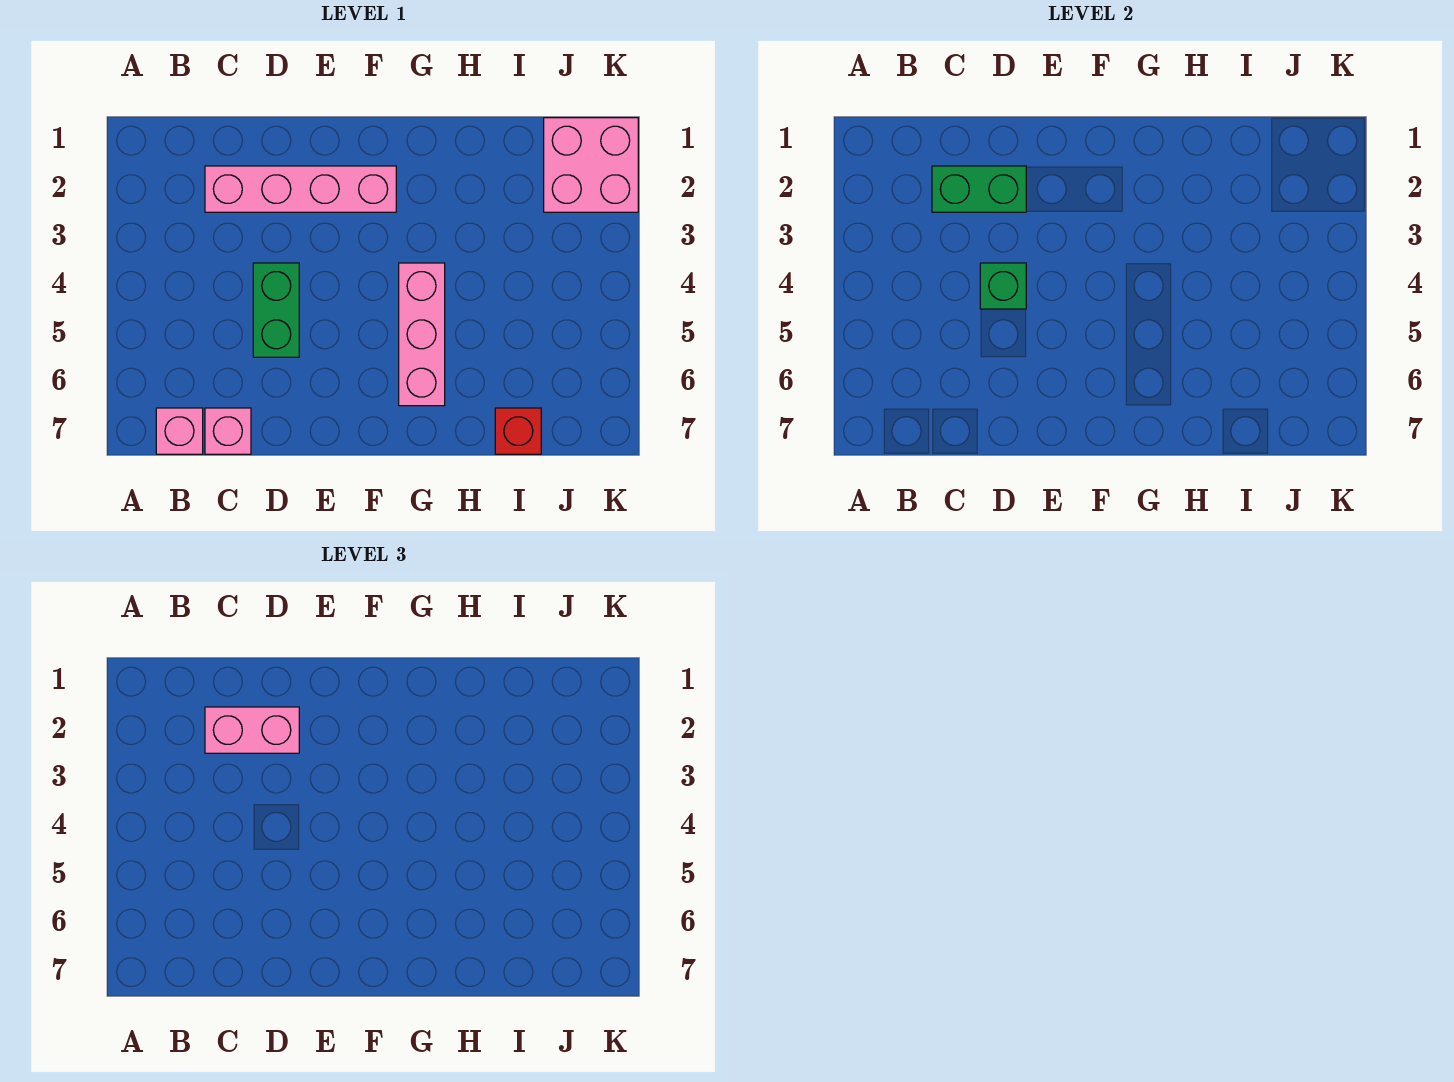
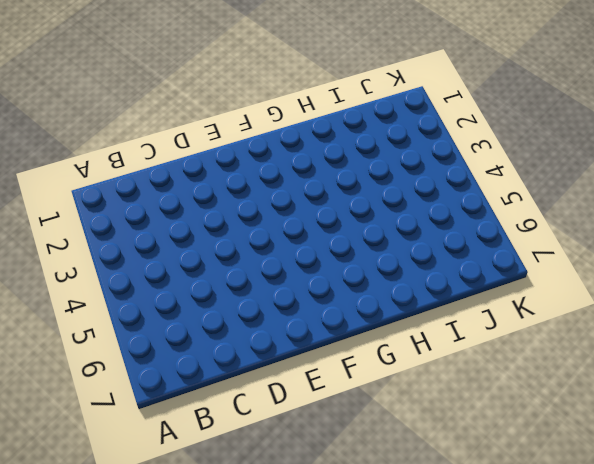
none -> pink brick B7 level 1
none -> pink brick C2:F2 level 1

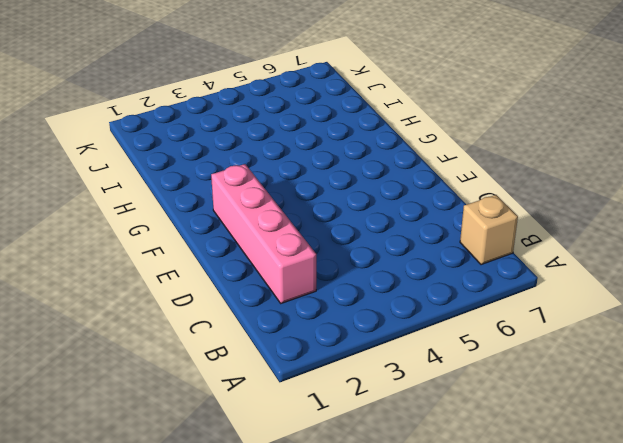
tan brick B7 level 1 -> pink brick B7 level 1
none -> pink brick C7 level 1
none -> green brick D4:D5 level 1

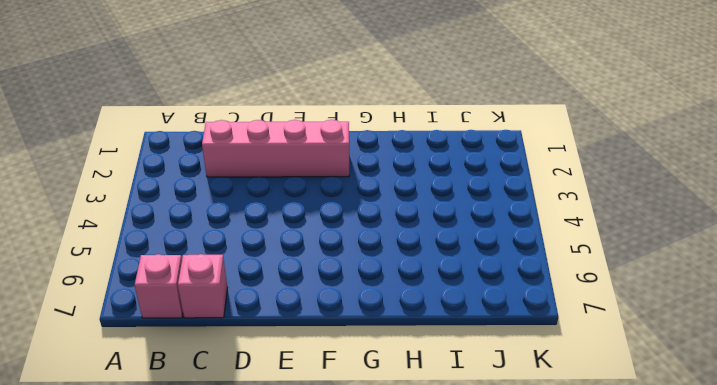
none -> green brick D4:D5 level 1
none -> pink brick G4:G6 level 1

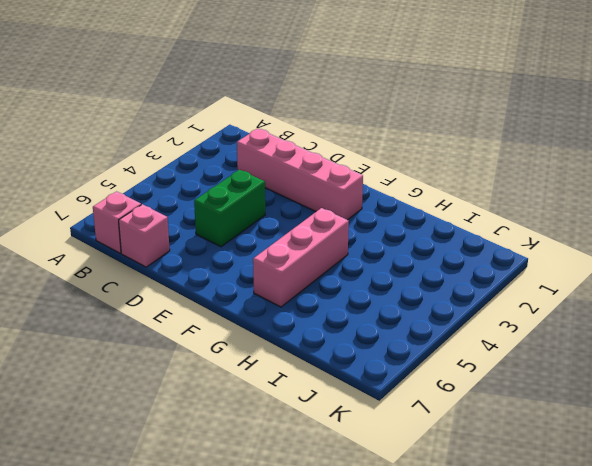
none -> red brick I7 level 1
none -> pink brick J1:K2 level 1

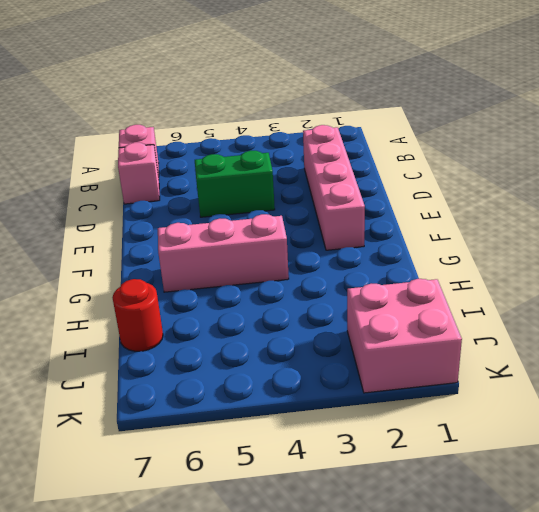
red round brick I7 level 1 -> red brick I7 level 1
none -> green brick C2:D2 level 2
none -> green brick D4 level 2

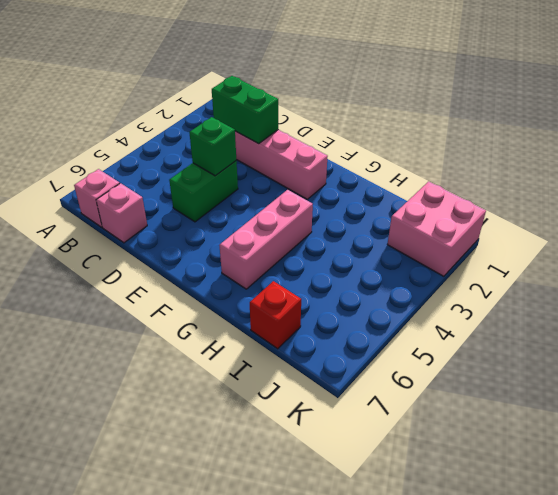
none -> pink brick C2:D2 level 3

